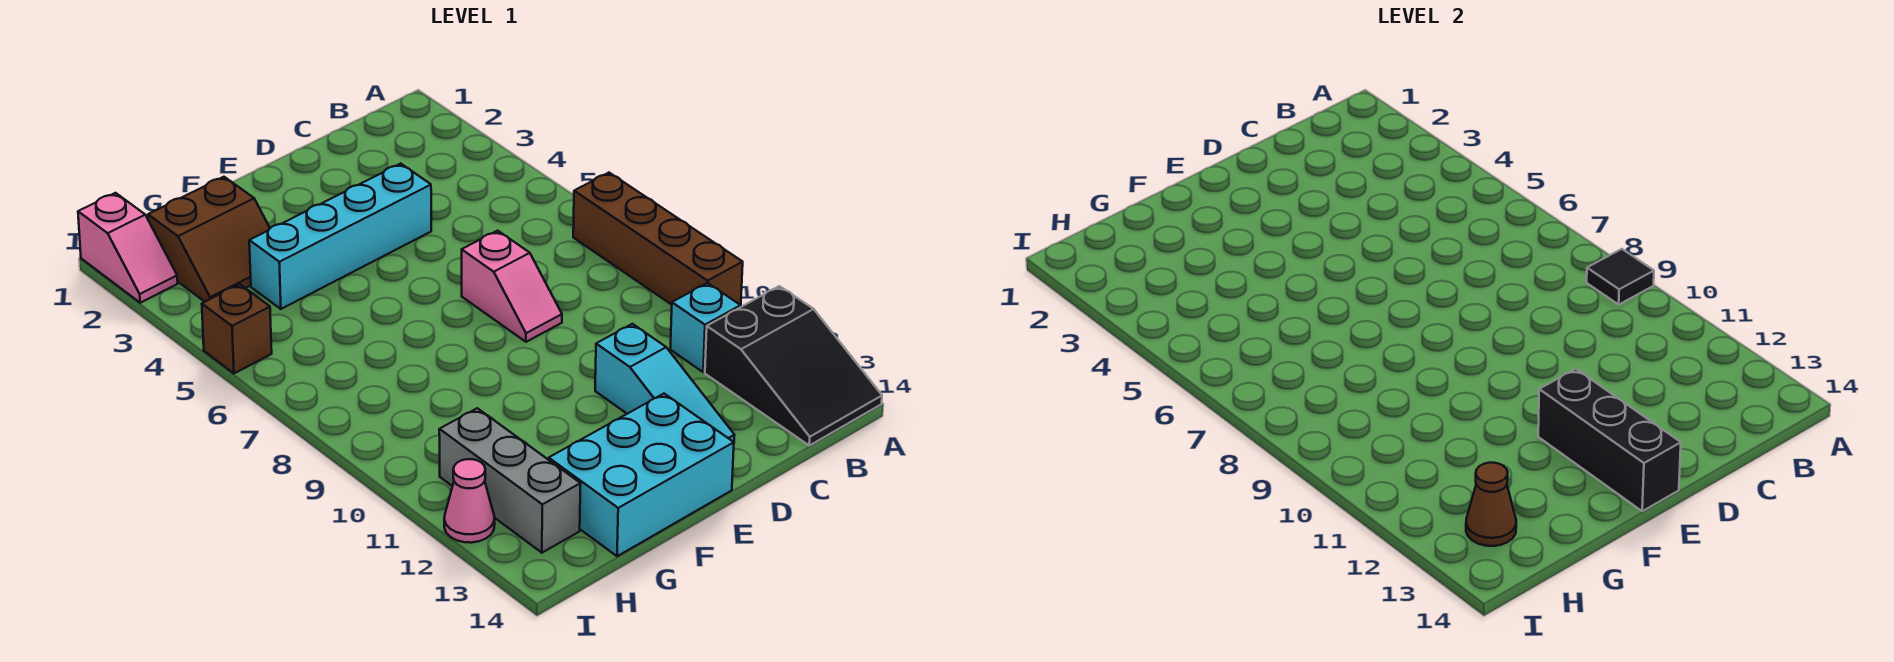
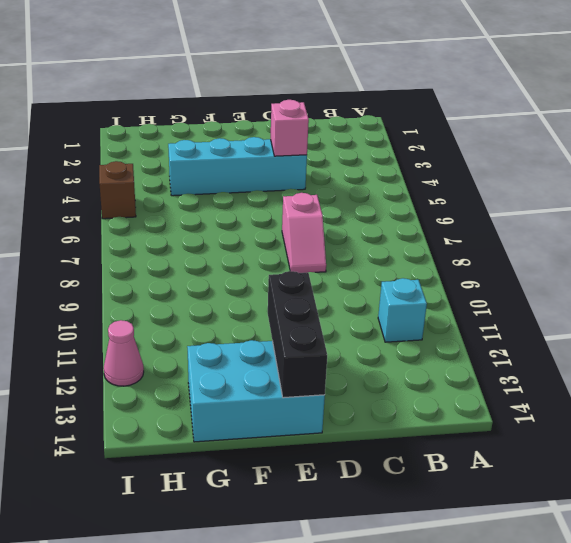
pink brick D4 level 2 -> none
none -> brown brick A7:A10 level 1
none -> black slope A12:B14 level 1 top 12
none -> cyan slope D11:D13 level 1 top 11

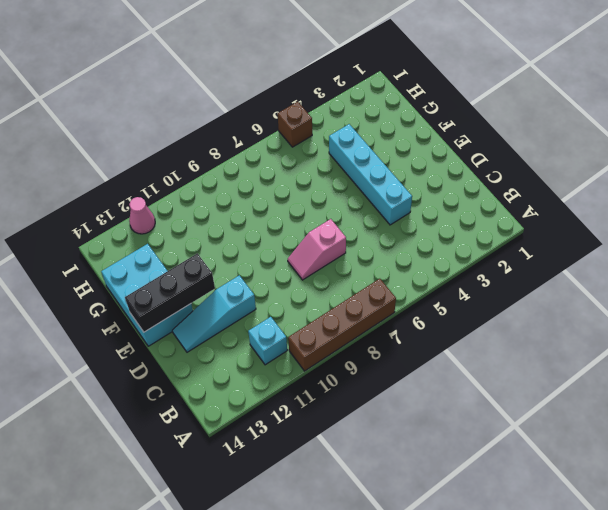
none -> black slope A12:B14 level 1 top 12
none -> brown slope G2:H3 level 1 top 2
none -> grey brick H11:H13 level 1

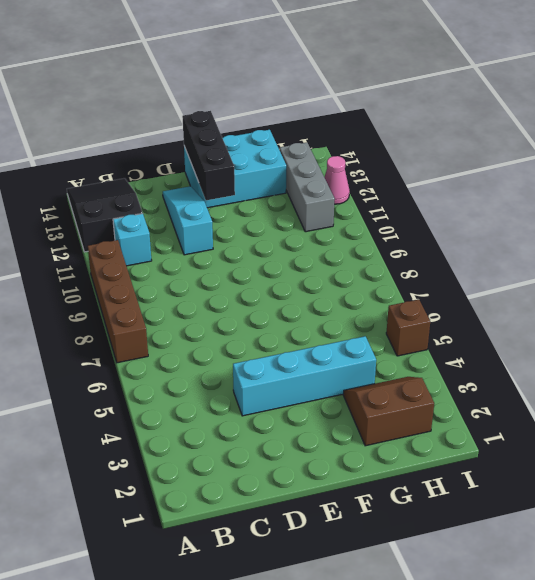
none -> pink slope D7:D8 level 1 top 7
none -> pink slope I1:I2 level 1 top 1
none -> black tile A9 level 2

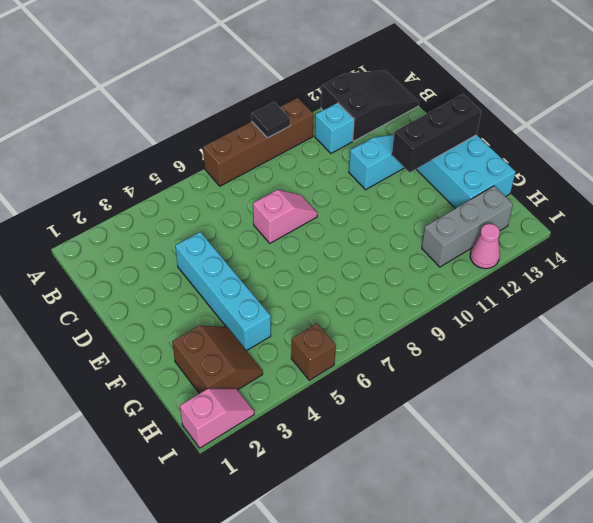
none -> brown cone H13 level 2

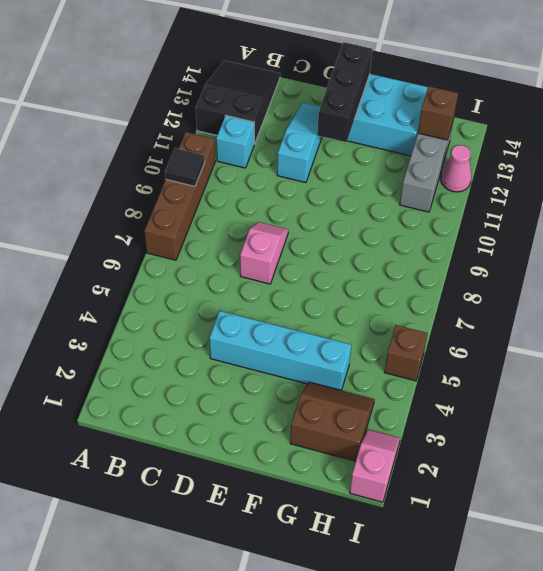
brown brick H13 level 2 -> brown cone H13 level 2

